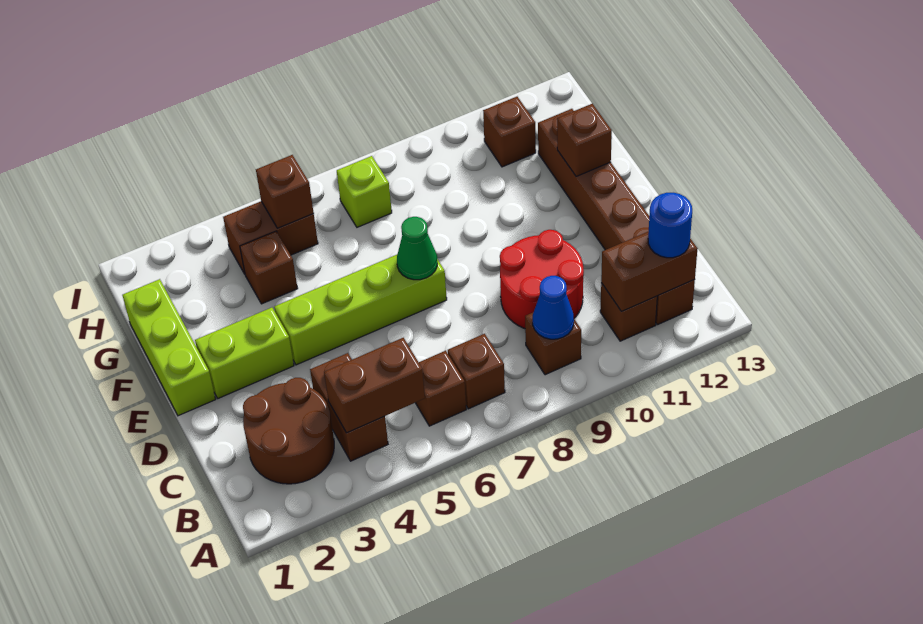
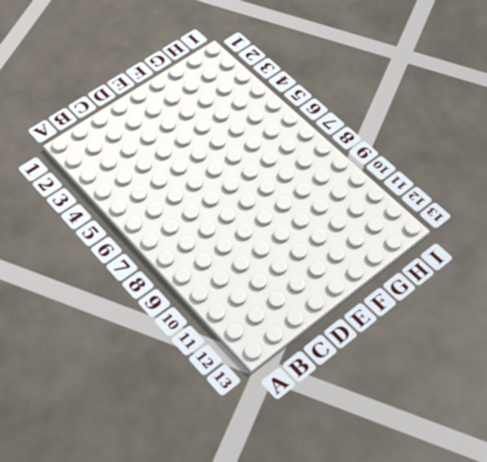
none -> brown round brick B2:C3 level 1
none -> brown brick B4:C4 level 1
none -> brown brick B6 level 1

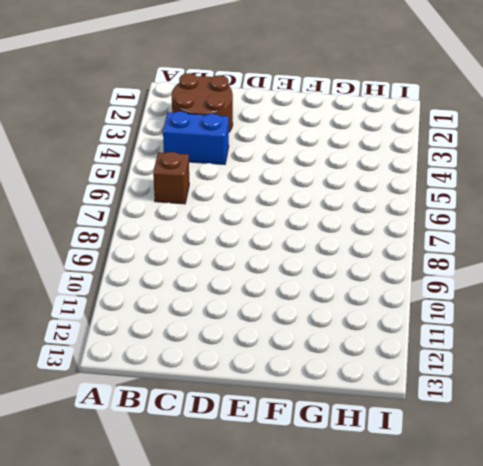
blue brick B4:C4 level 1 -> brown brick B4:C4 level 1
none -> brown brick B7 level 1
none -> brown brick B9 level 1
none -> brown brick B11 level 1

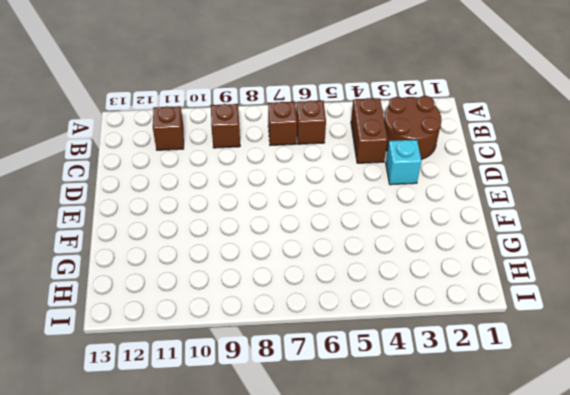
cyan brick D3 level 1 -> none
none -> brown brick B12:G12 level 1
none -> red round brick C9:D10 level 1
none -> lime brick E1:G1 level 1

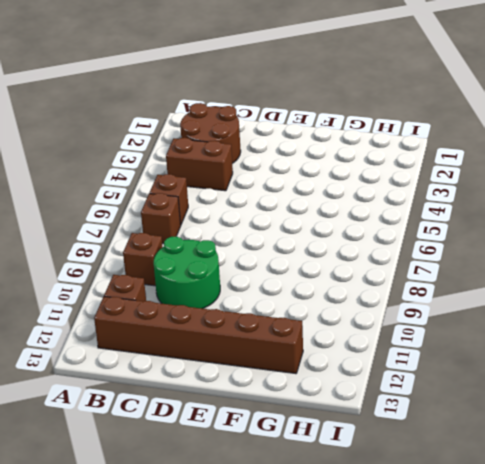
green round brick C9:D10 level 1 -> red round brick C9:D10 level 1
none -> lime brick E1:G1 level 1
none -> lime brick E2:E3 level 1
none -> lime brick E4:E7 level 1

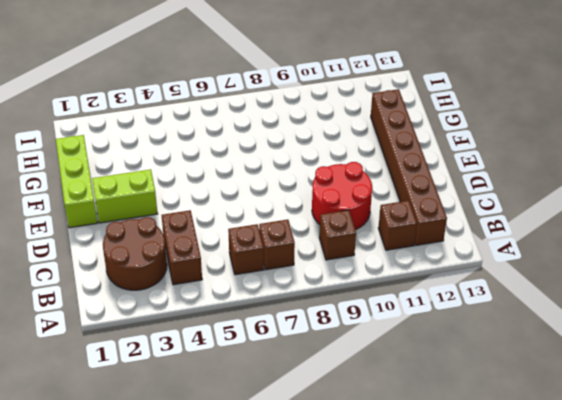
none -> lime brick E4:E7 level 1
none -> brown brick G4 level 1
none -> brown brick H4:H5 level 1

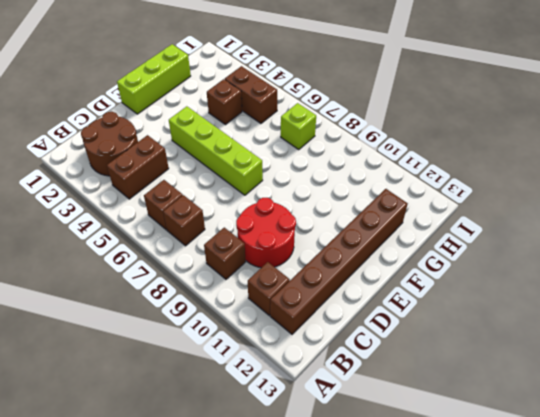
none -> lime brick E2:E3 level 1
none -> brown brick H11 level 1
none -> brown brick B4:B5 level 2

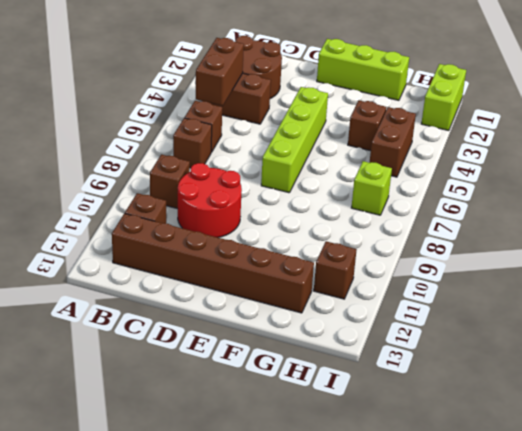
lime brick I1:I2 level 1 -> lime brick E2:E3 level 1
none -> blue cone B9 level 2
none -> brown brick B11:B12 level 2
none -> green cone E7 level 2

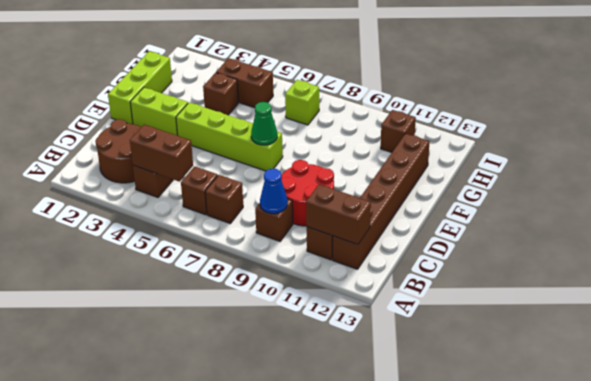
none -> brown brick F12 level 2
none -> brown brick H5 level 2
none -> blue round brick B12 level 3

